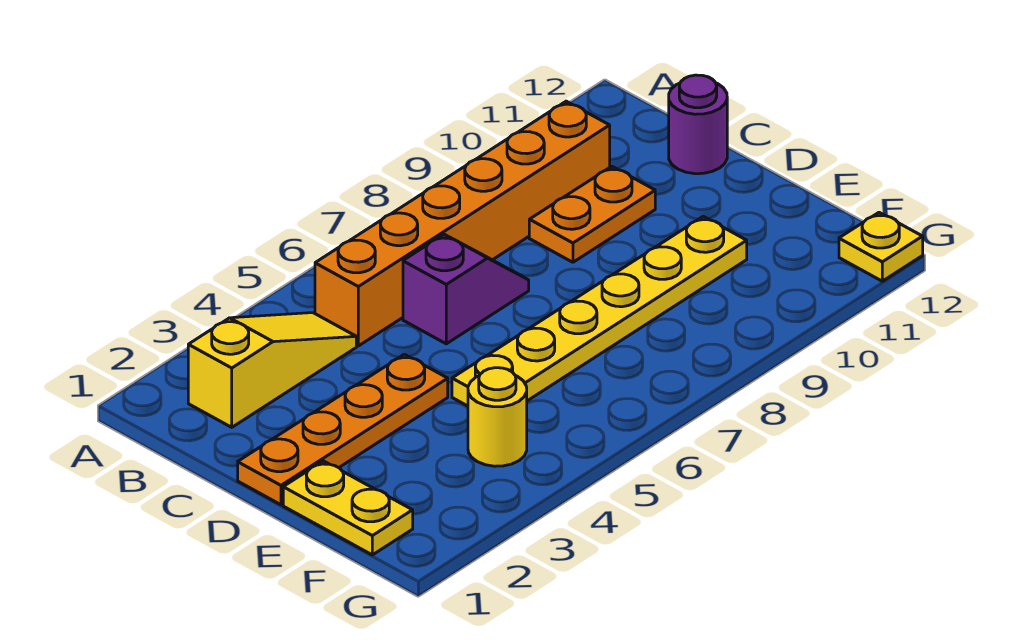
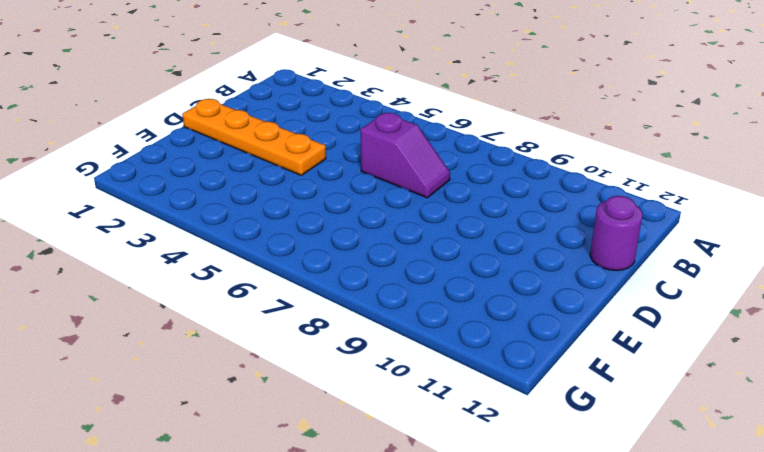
none -> yellow slope B2:B4 level 1 top 2
none -> orange brick B5:B10 level 1

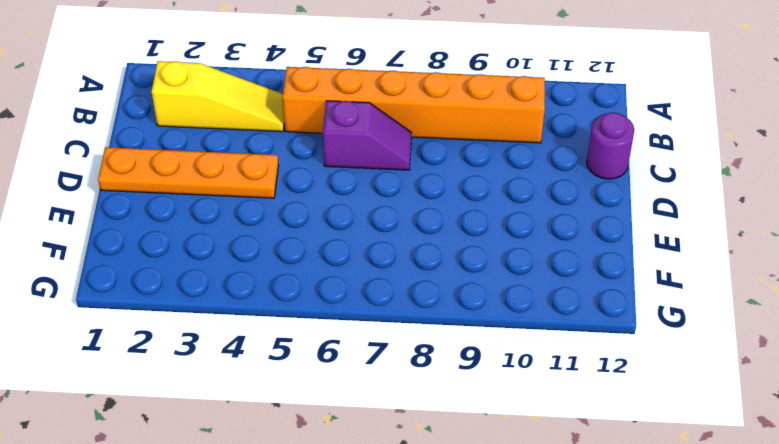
none -> orange plate C9:C10 level 1
none -> yellow plate E1:F1 level 1

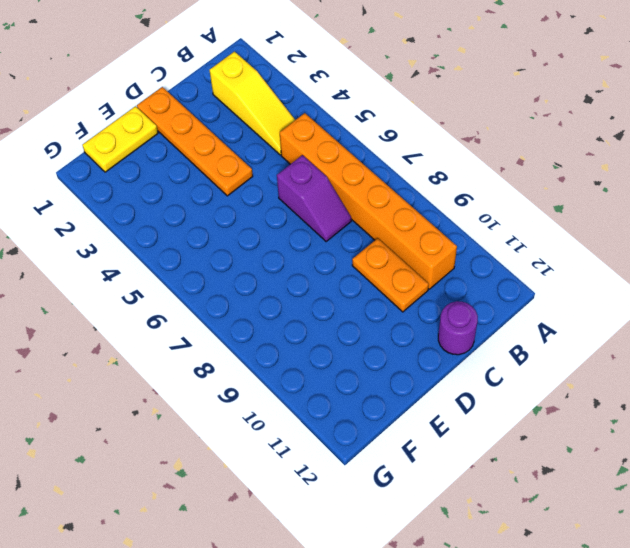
none -> yellow plate E5:E10 level 1
none -> yellow round brick F4 level 1

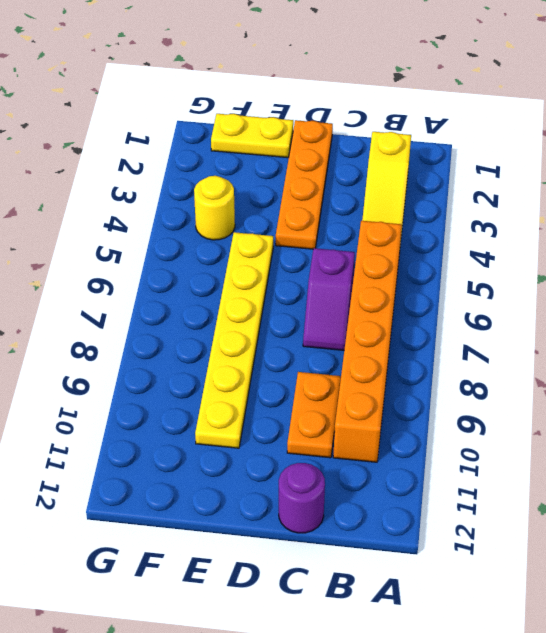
none -> yellow plate G12 level 1

